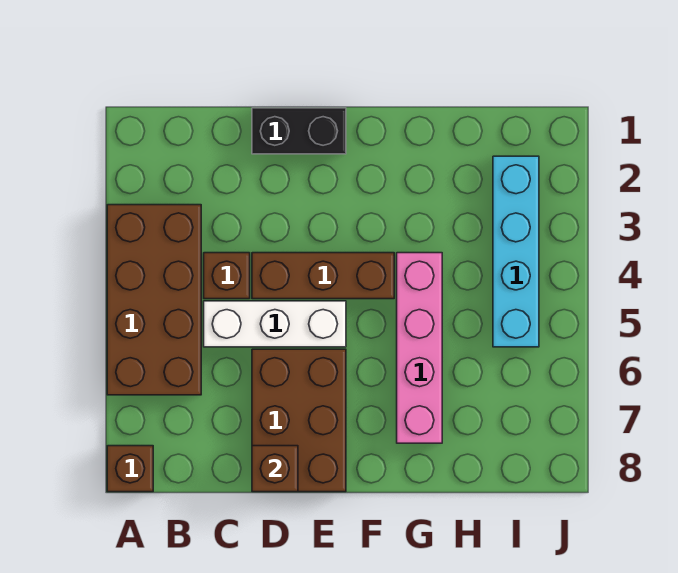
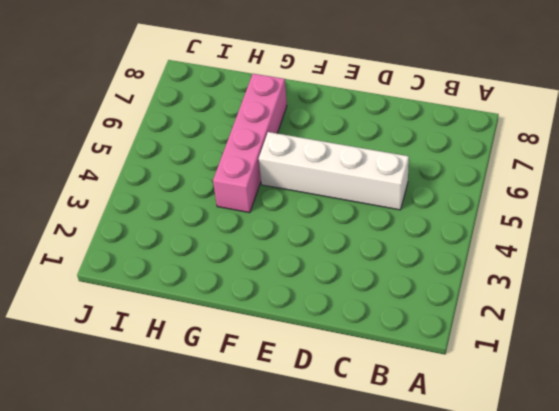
white brick C5:F5 level 1 -> white brick C5:E5 level 1
none -> brown brick A3:B6 level 1
none -> brown brick A8 level 1

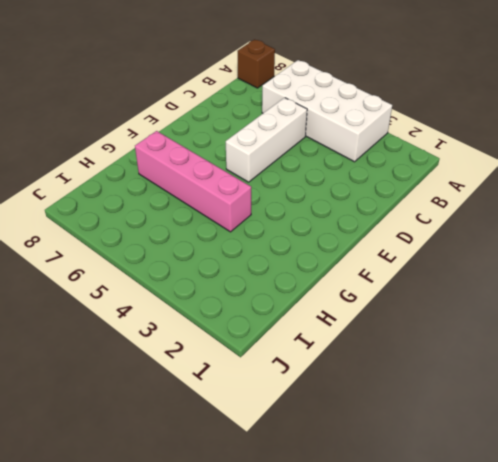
white brick A3:B6 level 1 -> brown brick A3:B6 level 1
none -> brown brick C4 level 1
none -> black brick D1:E1 level 1

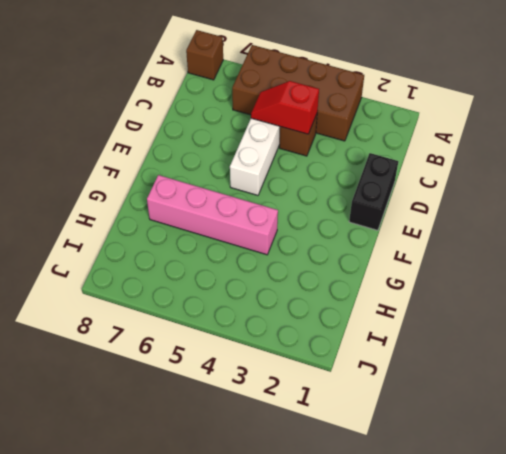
red slope C4:C5 level 2 top 4 -> none
none -> brown brick D4:F4 level 1
none -> brown brick D6:E8 level 1

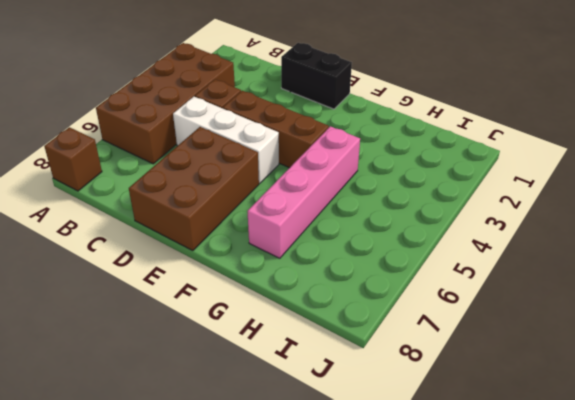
none -> cyan brick I2:I5 level 1
none -> brown brick D8 level 2

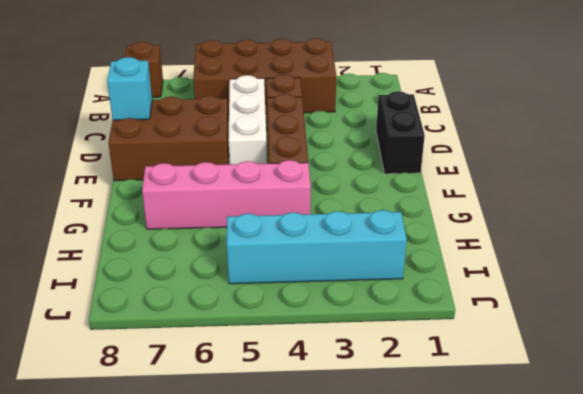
cyan brick D8 level 2 -> brown brick D8 level 2

